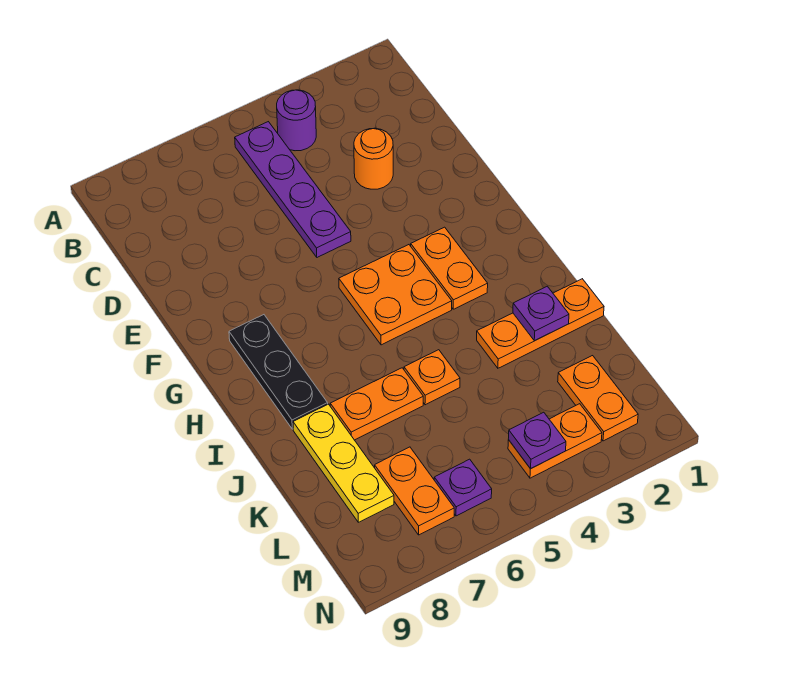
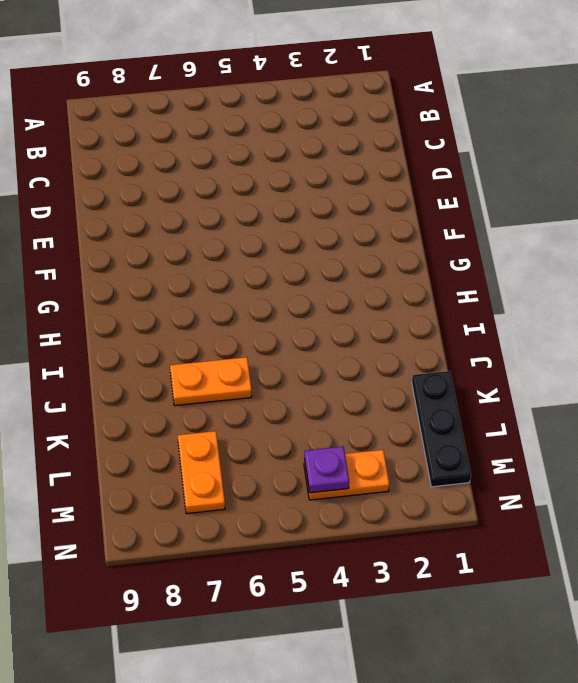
black plate K1:M1 level 1 -> black plate G8:I8 level 1
none -> purple round brick B4 level 1
none -> purple plate B5:E5 level 1
none -> orange round brick D3 level 1

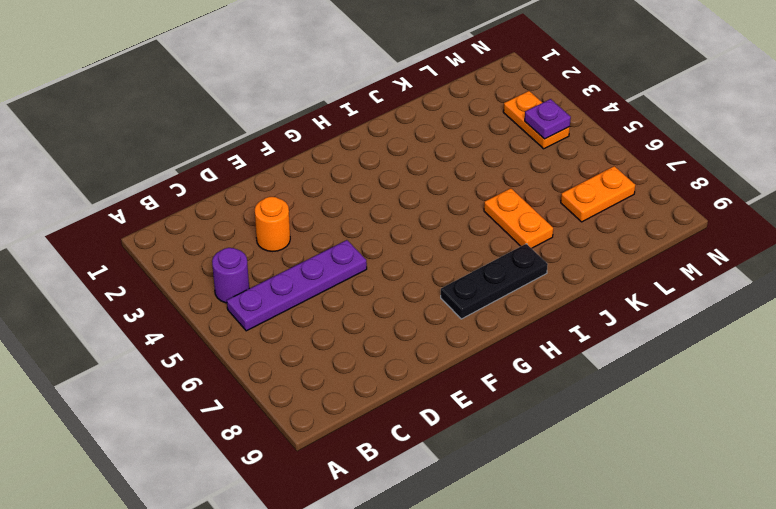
none -> orange plate G3:H3 level 1
none -> orange plate G4:H5 level 1
none -> orange plate J1:J3 level 1

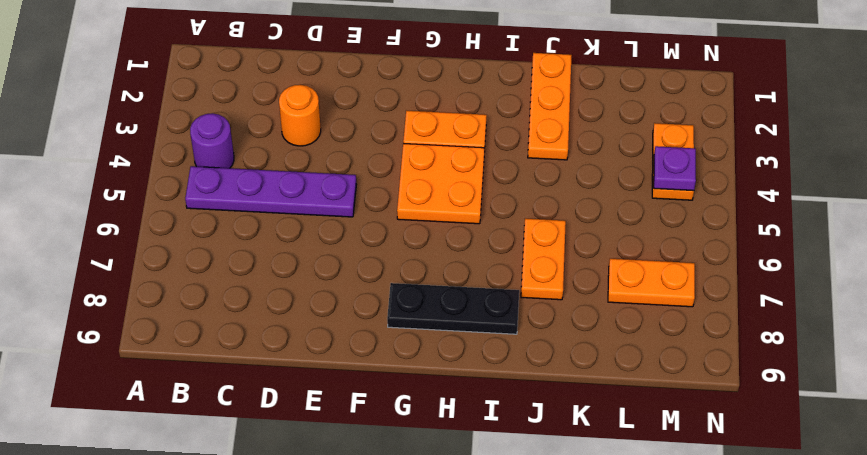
none -> orange plate J5 level 1
none -> yellow plate J8:L8 level 1
none -> orange plate L2:M2 level 1

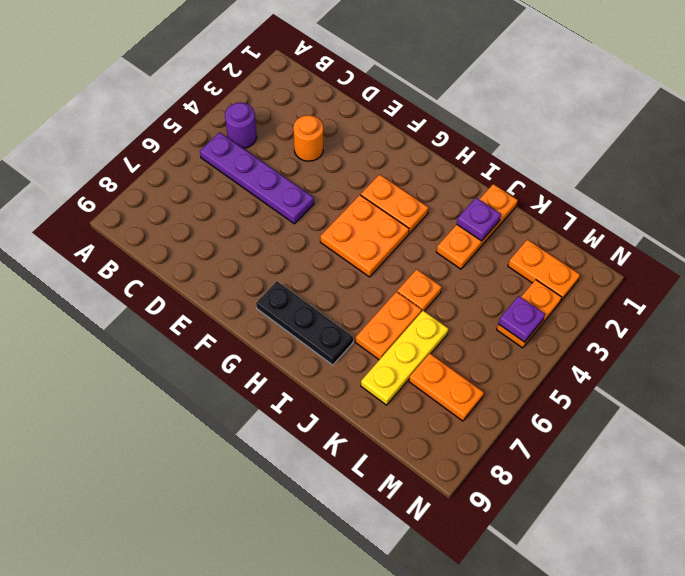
yellow plate K6:K8 level 1 -> yellow plate J8:L8 level 1
none -> purple plate M6 level 1

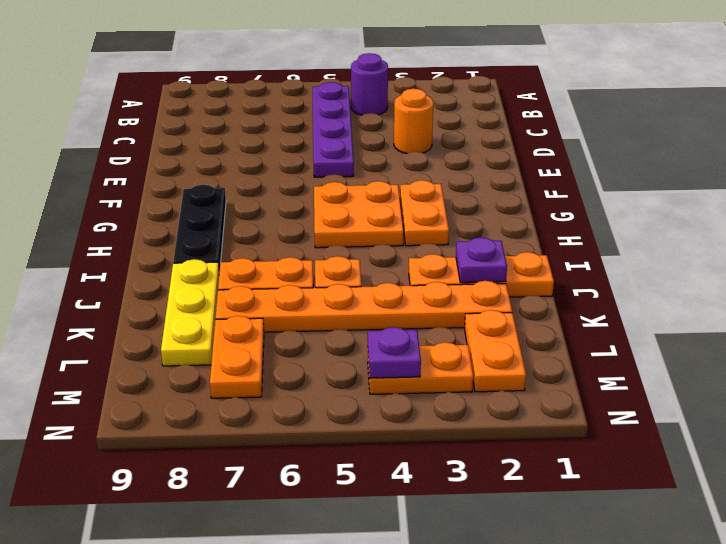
orange plate K2:K7 level 1 -> none
none -> purple plate M6 level 1

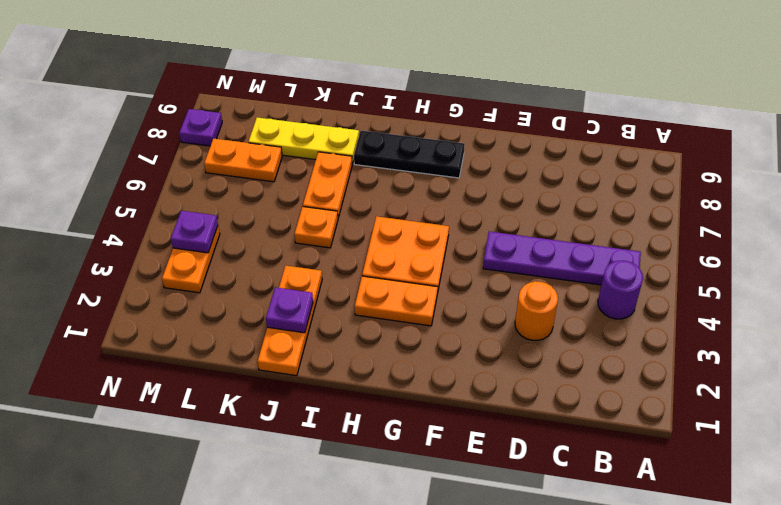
purple plate N8 level 1 -> purple plate M6 level 1
none -> orange plate L2:M2 level 1

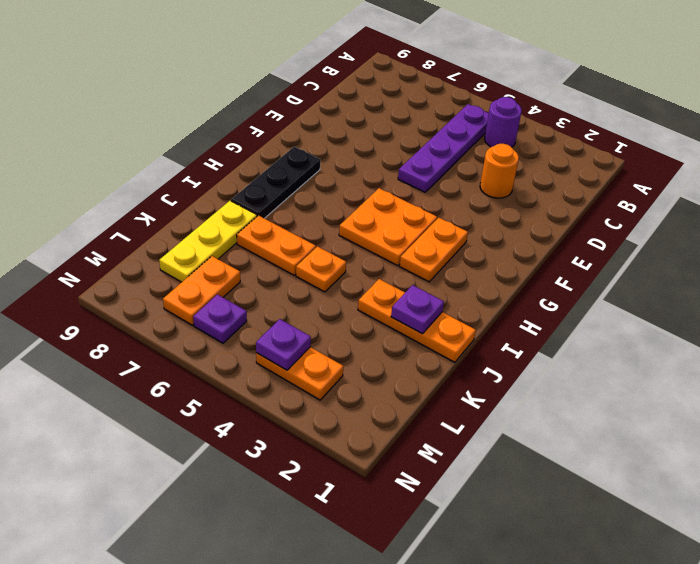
none -> orange plate L2:M2 level 1

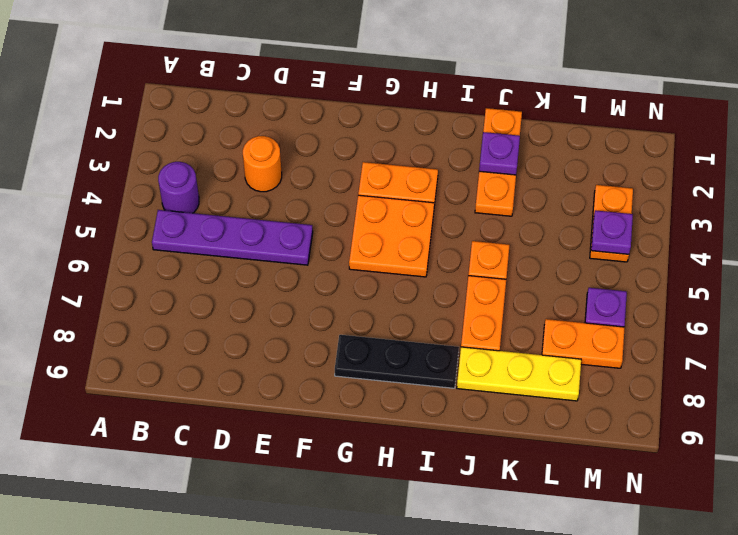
none -> orange plate L2:M2 level 1

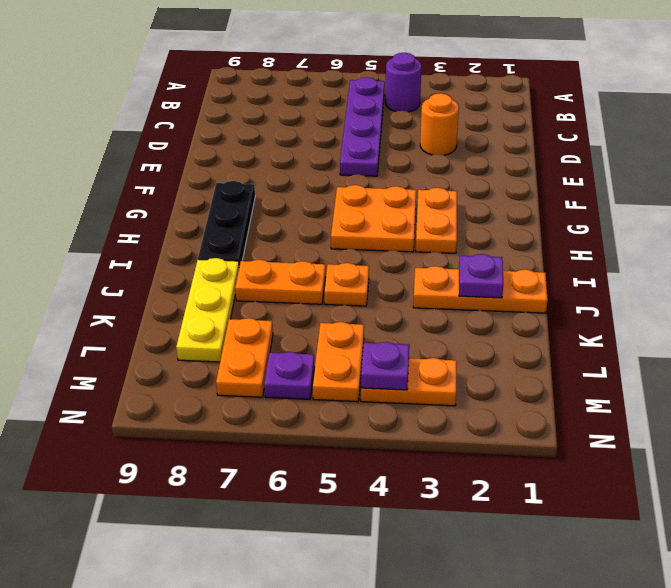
orange plate L5:M5 level 1 -> orange plate L2:M2 level 1

